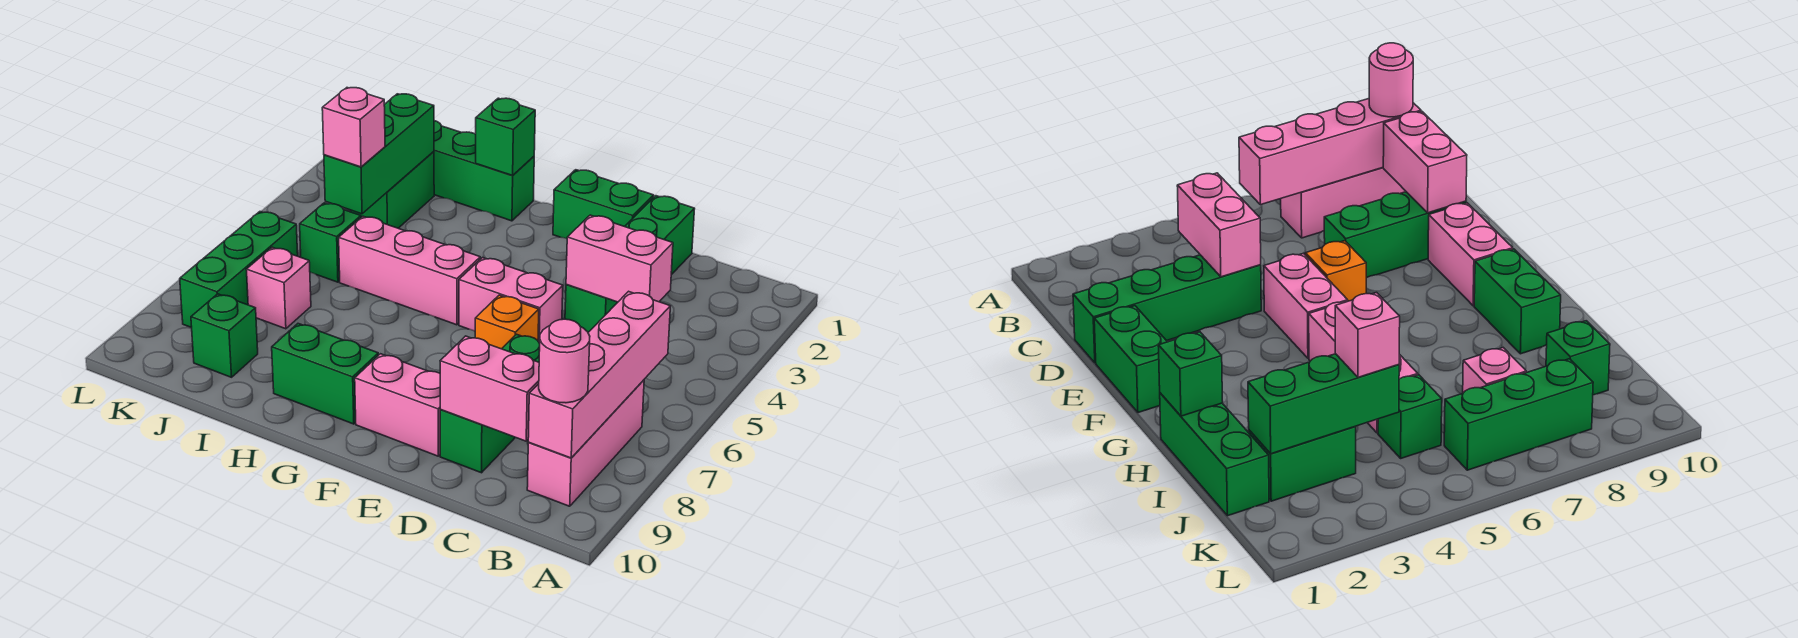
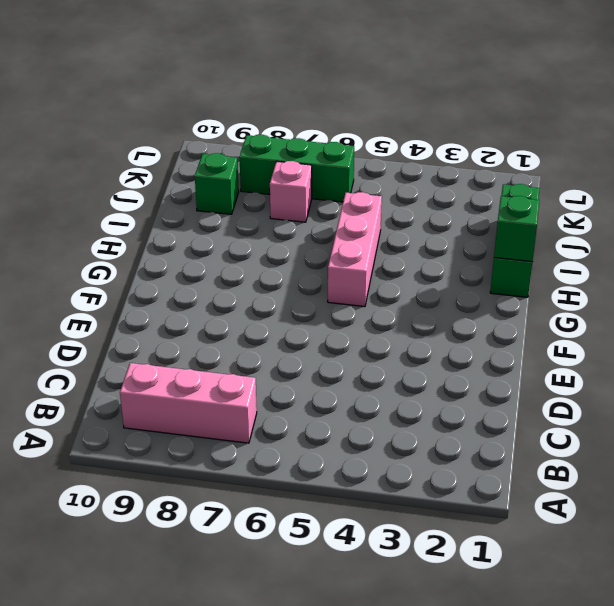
none -> green brick D1:D4 level 1
none -> green brick D7:D9 level 1
none -> green brick E1:F1 level 1

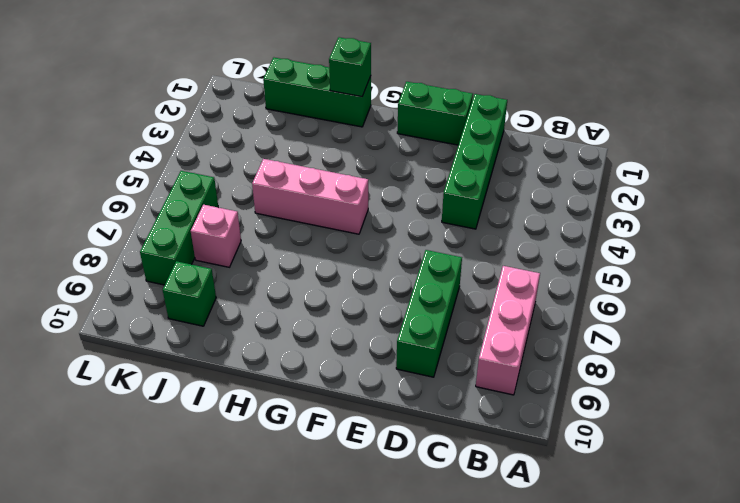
none -> pink brick E5:F5 level 1
none -> orange brick E6 level 1
none -> pink brick E9:F9 level 1

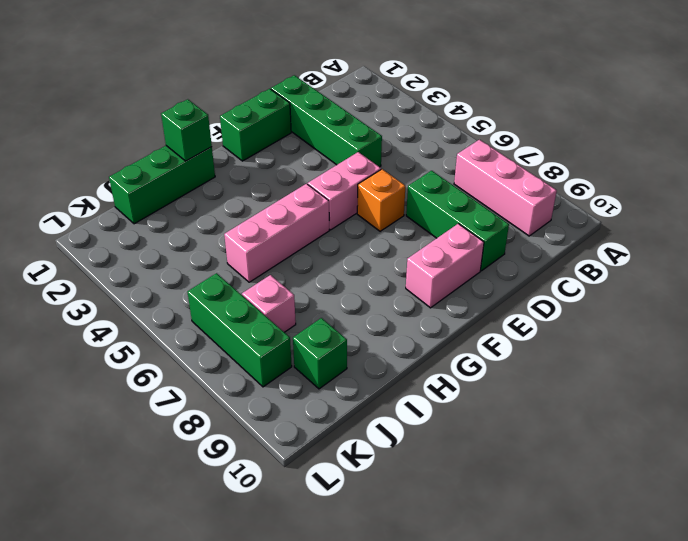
none -> green brick G9:H9 level 1
none -> green brick J2:J3 level 1
none -> green brick J5 level 1

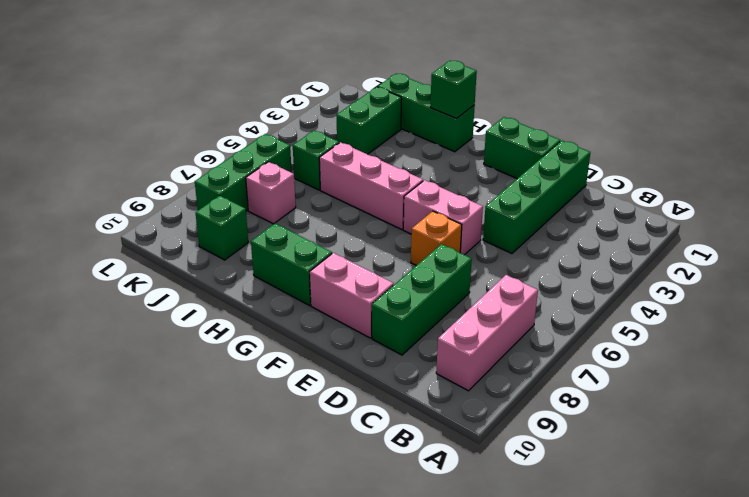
none -> pink brick B6:B9 level 2
none -> pink brick C4:D4 level 2
none -> pink brick C9:D9 level 2

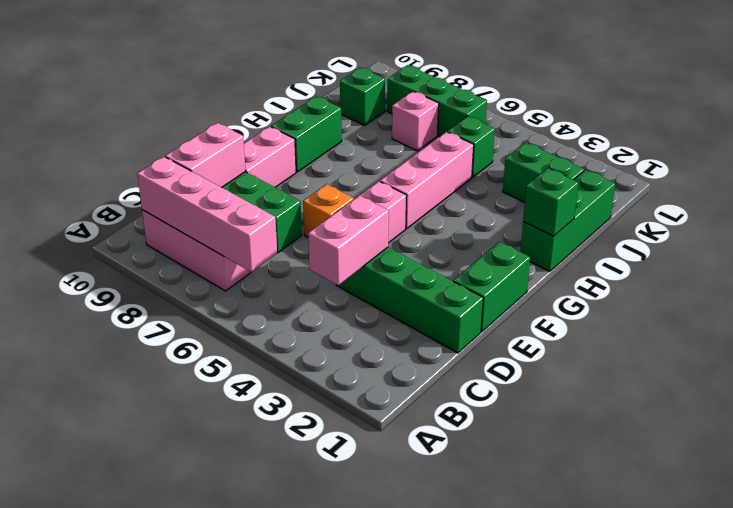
none -> green brick J2:J4 level 2
none -> pink round brick B9 level 3
none -> pink brick J4 level 3

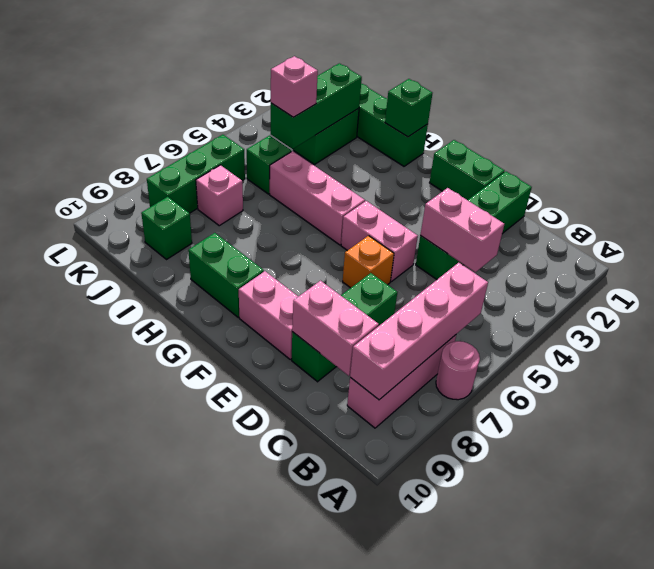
pink round brick A7 level 1 -> pink round brick B9 level 3

